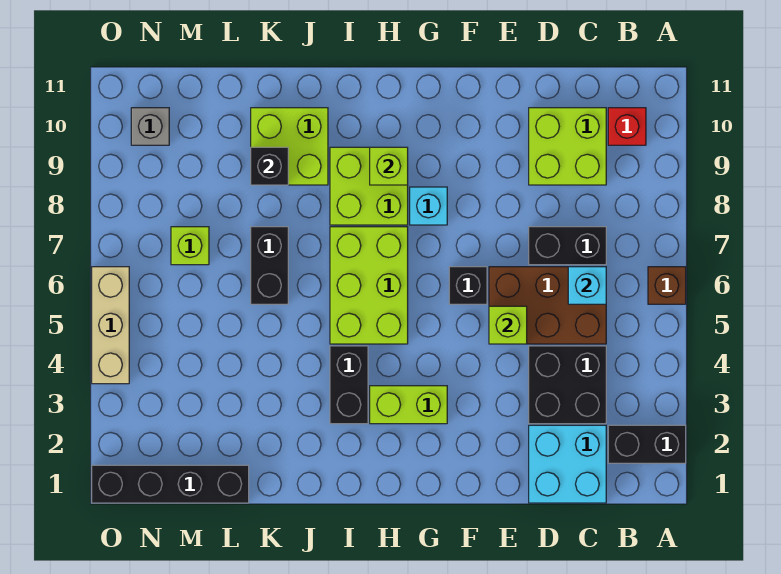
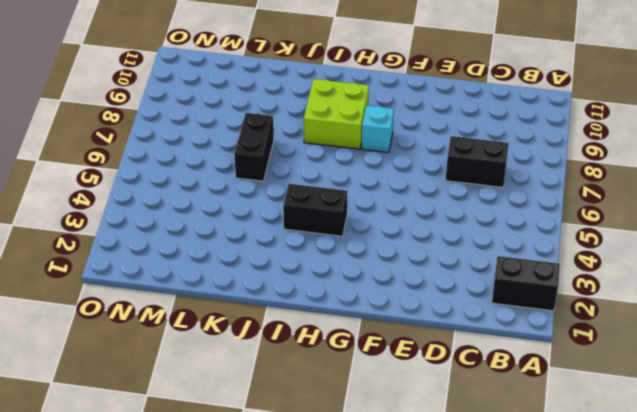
black brick H4:I4 level 1 -> black brick I3:I4 level 1
none -> brown brick A6 level 1
none -> red brick B10 level 1
none -> cyan brick C1:D2 level 1

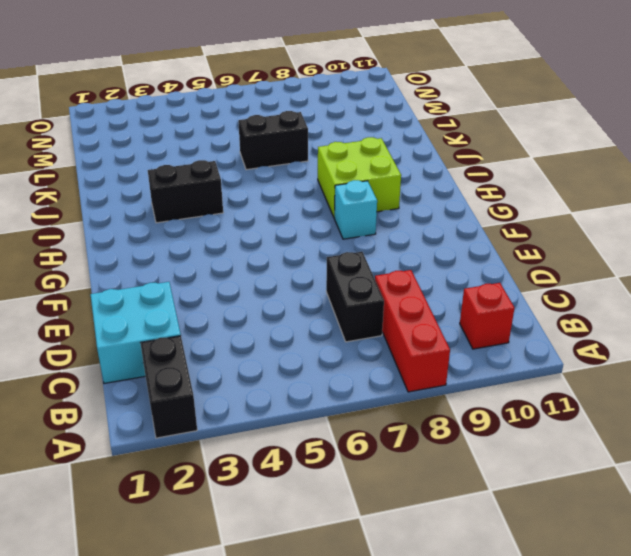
red brick A8:C8 level 1 -> none
none -> brown brick A6 level 1
none -> black brick C3:D4 level 1
none -> brown brick C5:E6 level 1

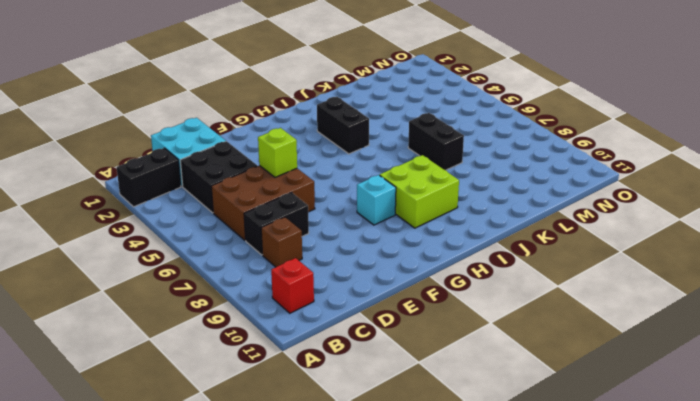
brown brick C8 level 1 -> brown brick A6 level 1
none -> lime brick C9:D10 level 1
none -> black brick F6 level 1
none -> lime brick G3:H3 level 1

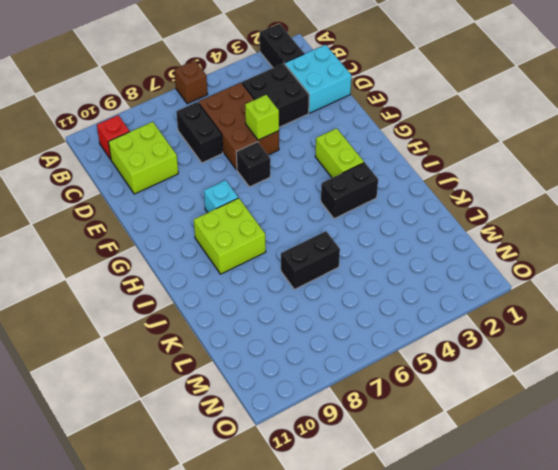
none -> lime brick H5:I7 level 1
none -> lime brick J9:K10 level 1
none -> black brick L1:O1 level 1

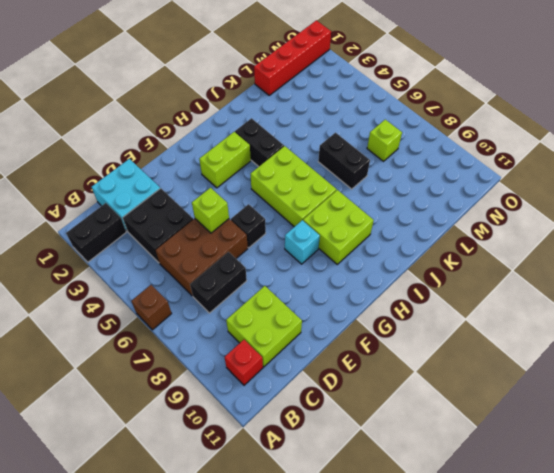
red brick L1:O1 level 1 -> black brick L1:O1 level 1
none -> lime brick J9:K10 level 1
none -> grey brick N10 level 1
none -> tan brick O4:O6 level 1

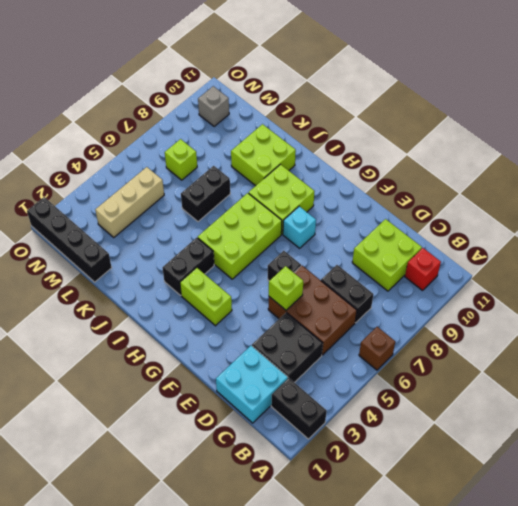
tan brick M3:M5 level 1 -> tan brick O4:O6 level 1
none -> cyan brick C6 level 2
none -> lime brick H9 level 2
none -> black brick K9 level 2

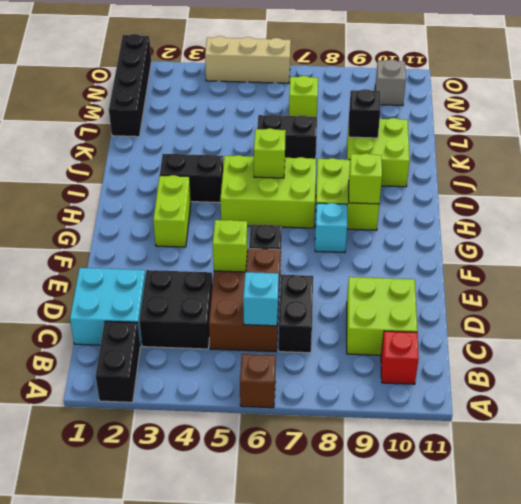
lime brick I6 level 2 -> none

